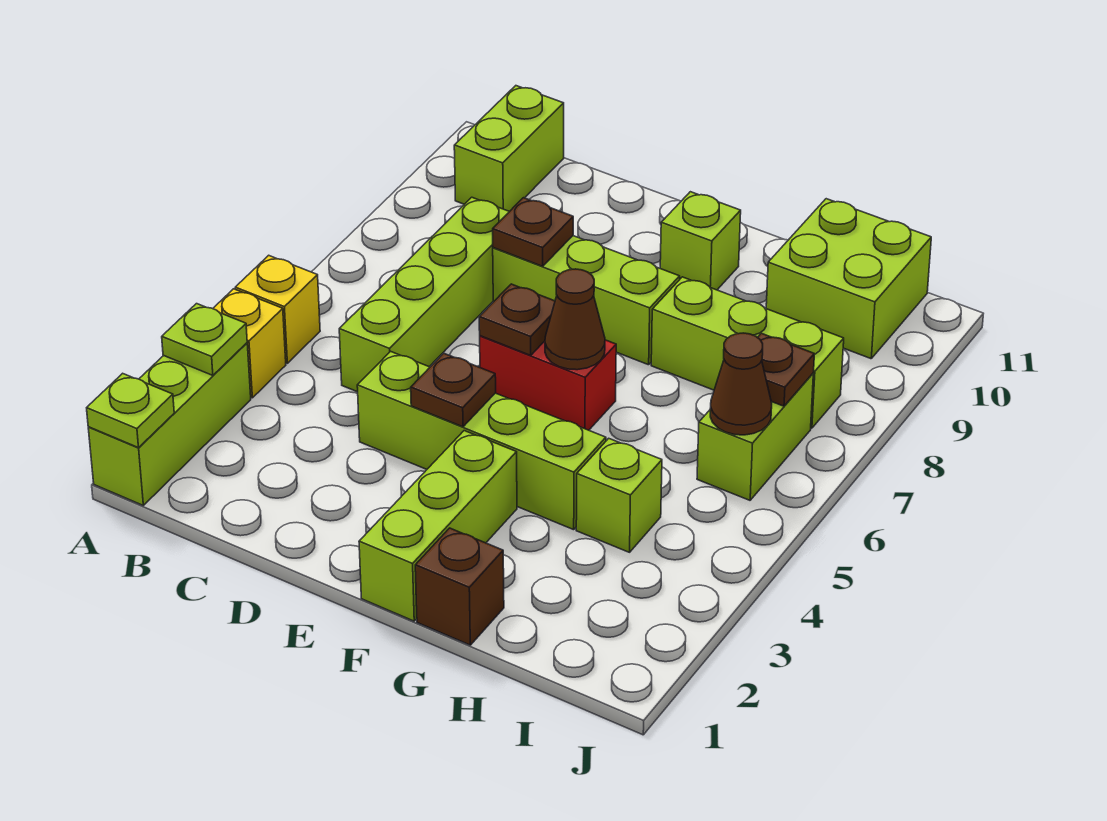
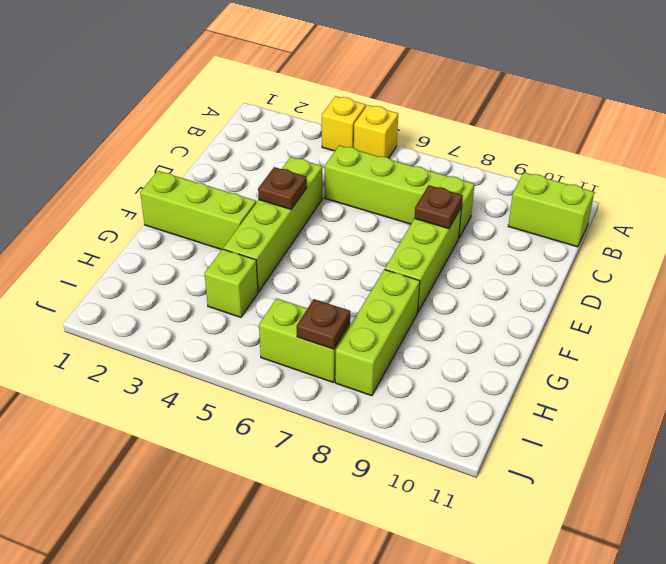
none -> lime brick A1:A3 level 1
none -> red brick E6:F6 level 1
none -> lime brick F10 level 1

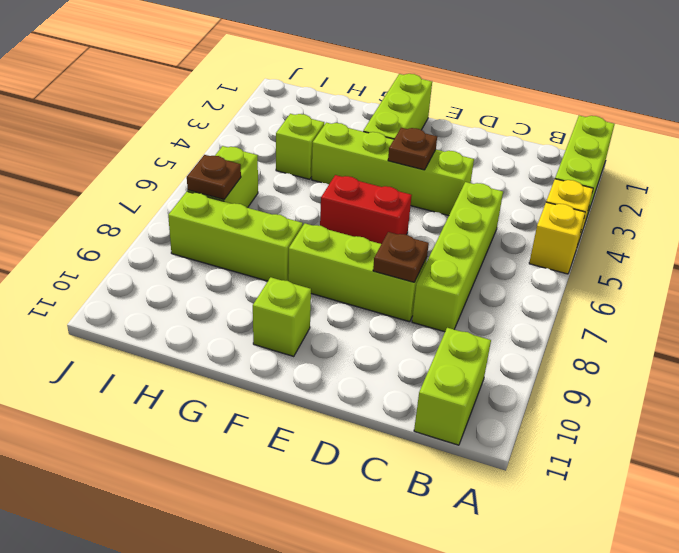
none -> brown brick G1 level 1
none -> lime brick H10:I11 level 1
none -> lime plate A1 level 2

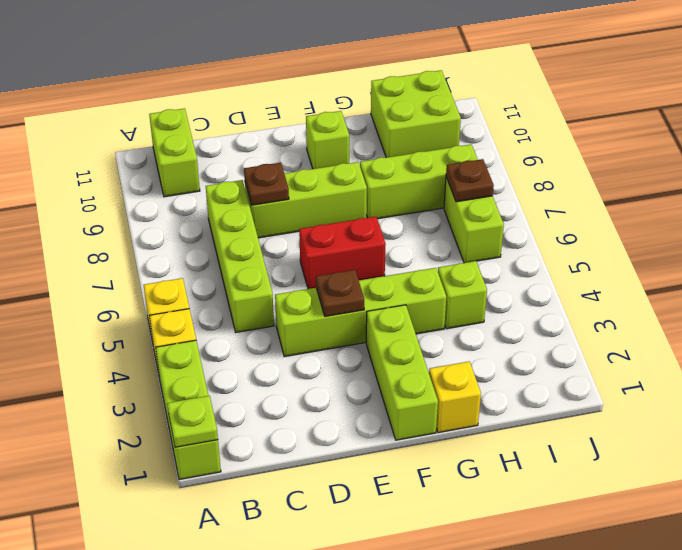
yellow brick G1 level 1 -> brown brick G1 level 1
none -> lime plate A3 level 2
none -> brown plate E6 level 2
none -> brown cone F6 level 2

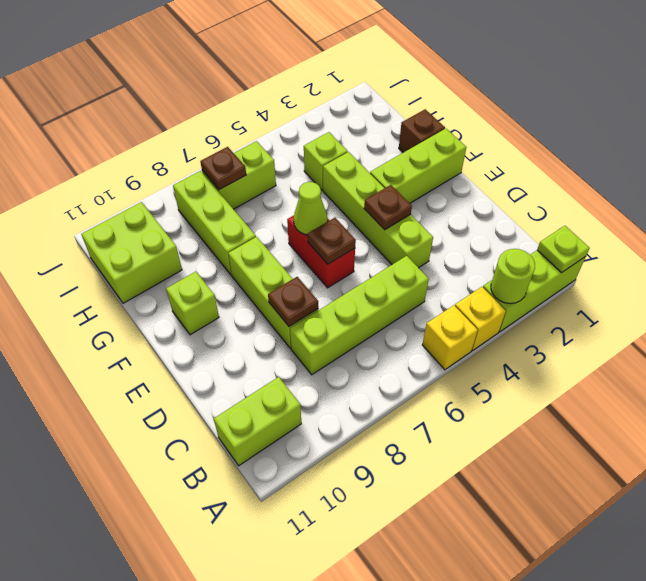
lime round brick A3 level 2 -> lime plate A3 level 2
lime cone F6 level 2 -> brown cone F6 level 2
none -> brown cone I6 level 2

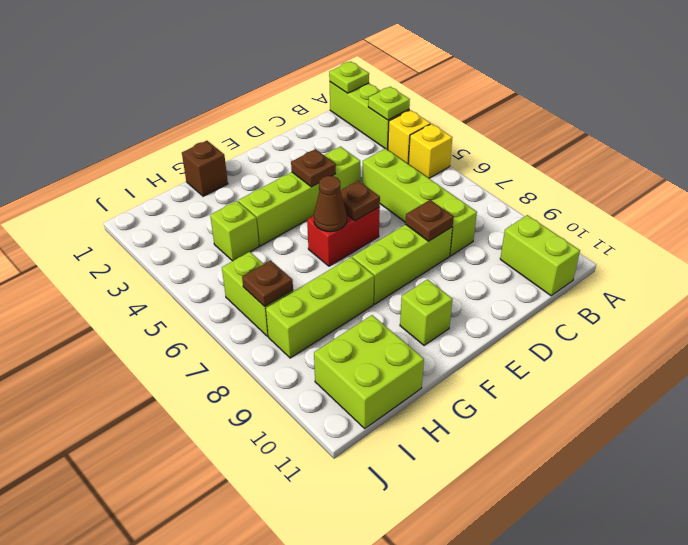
none -> lime brick F1:F3 level 1
none -> brown cone I6 level 2

